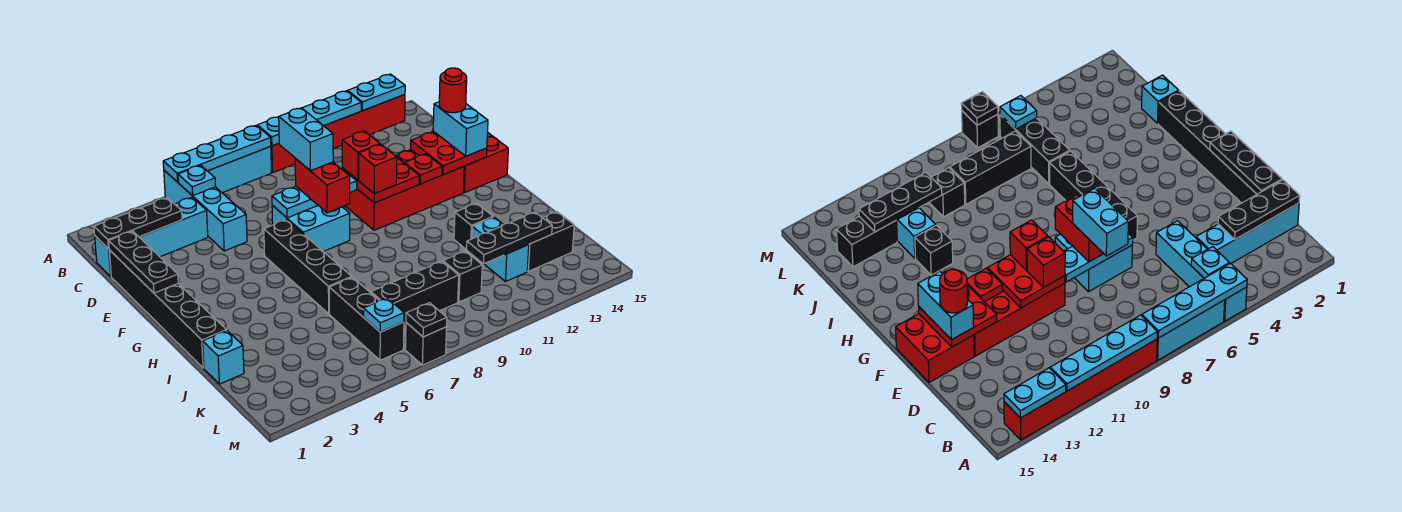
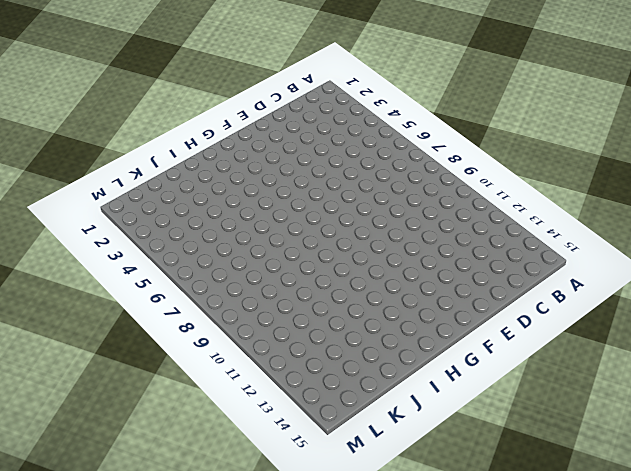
none -> cyan brick A5:D5 level 1
none -> cyan brick A6:A8 level 1
none -> red brick A9:A14 level 1
none -> cyan brick C1:C4 level 1

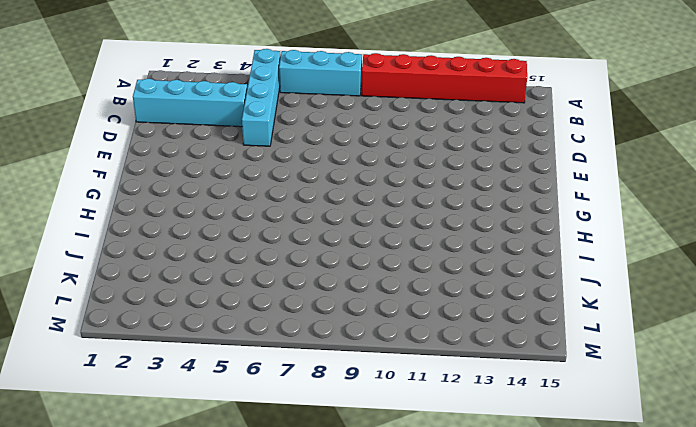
none -> black brick D1:I1 level 1
none -> cyan brick E7:F8 level 1
none -> red brick E10:F13 level 1
none -> red brick E14:F15 level 1

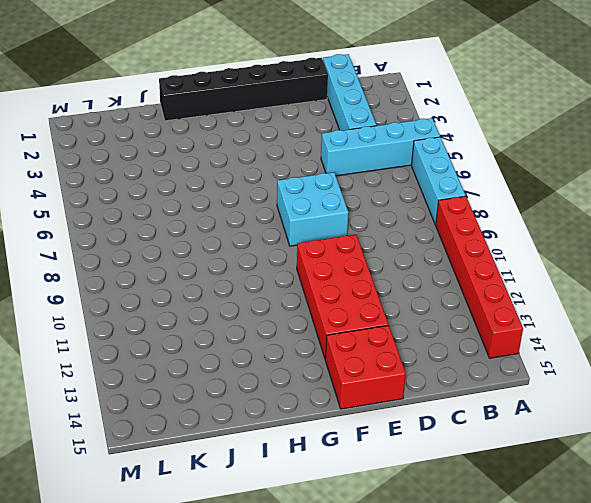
none -> black brick F6:I6 level 1
none -> black brick I12 level 1
none -> cyan brick J1 level 1
none -> black brick J6:L6 level 1

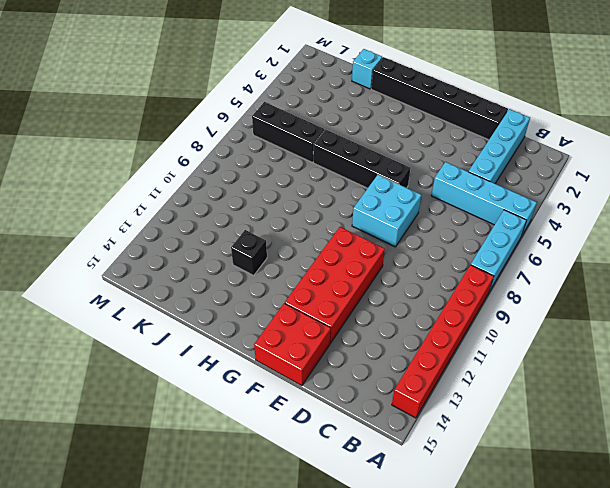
none -> cyan brick J12:K12 level 1
none -> black brick K7:K9 level 1
none -> black brick K10 level 1
none -> black brick K13:K14 level 1

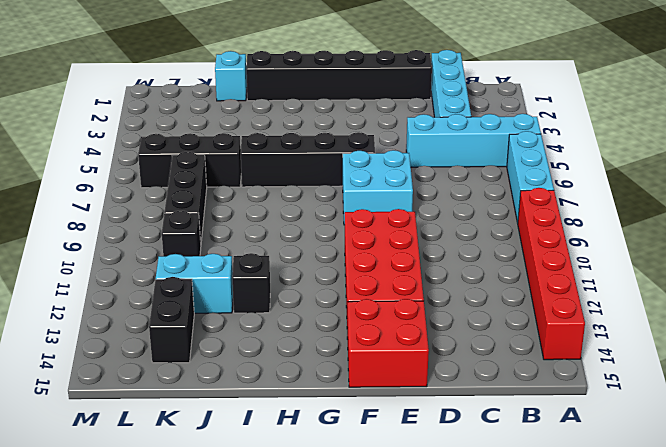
none -> black brick M7 level 1
none -> cyan plate A5:A8 level 2
none -> cyan plate A9:A12 level 2
none -> cyan plate A13:A14 level 2

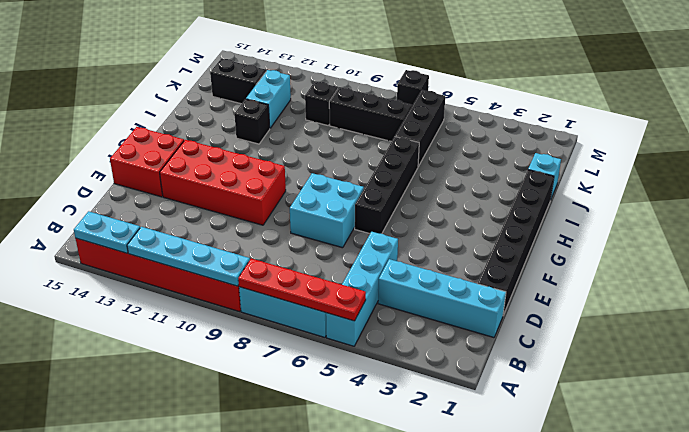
red plate A5:A8 level 2 -> cyan plate A5:A8 level 2
none -> cyan plate B5 level 2
none -> black plate C1:C3 level 2
none -> black plate D1:F1 level 2
none -> cyan plate E7:E9 level 2

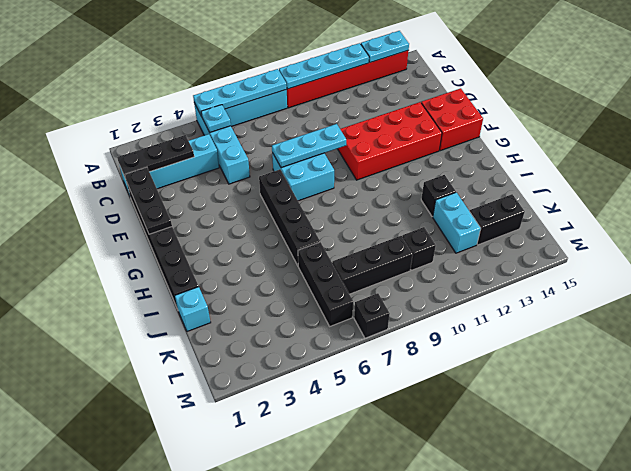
none -> red plate E10:F11 level 2
none -> red plate E13:F14 level 2
none -> red plate F12 level 2
none -> black plate K11:K13 level 2

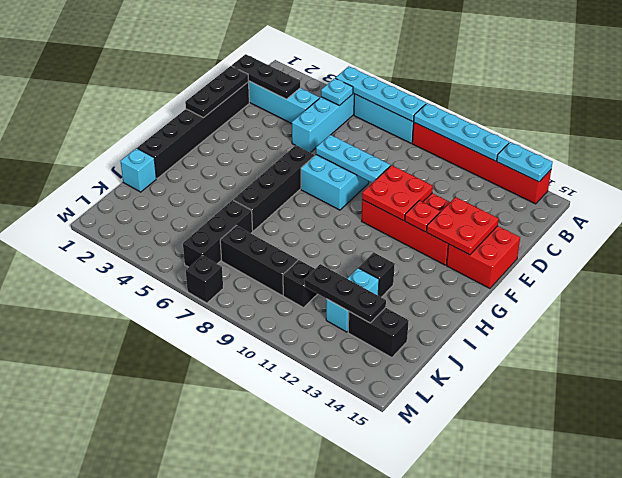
none -> cyan plate L6 level 2
none -> black plate M7 level 2
none -> red brick E8:F8 level 3
none -> red brick E10 level 3

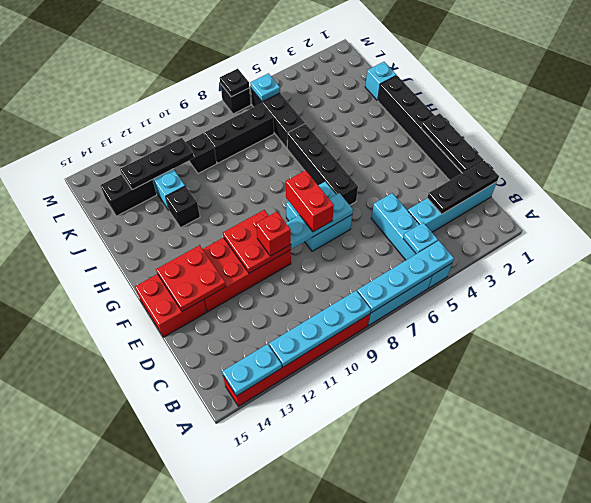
none -> red plate F12 level 2
none -> cyan brick E14:F14 level 3
none -> red brick F10 level 3
none -> cyan brick D8:E8 level 4

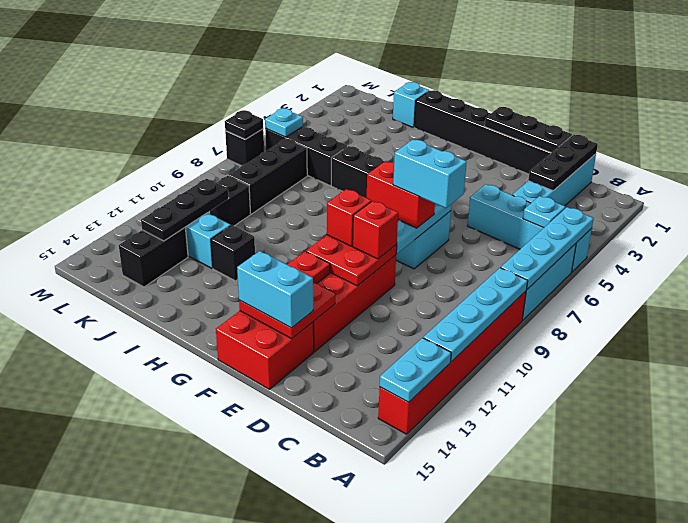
none -> red round brick E14 level 4

